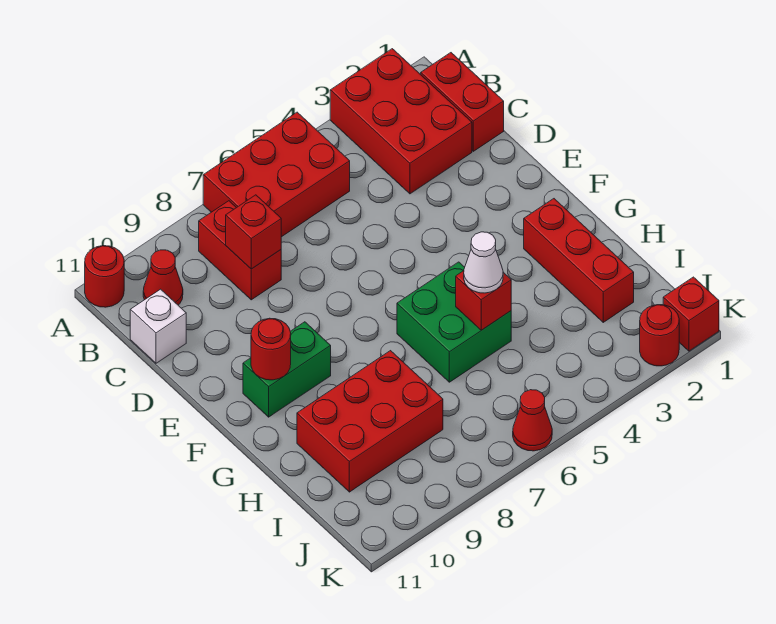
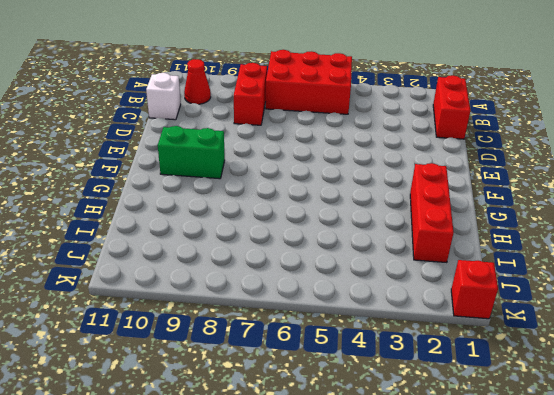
none -> red brick A2:C3 level 1
none -> red round brick A11 level 1
none -> green brick G5:H6 level 1

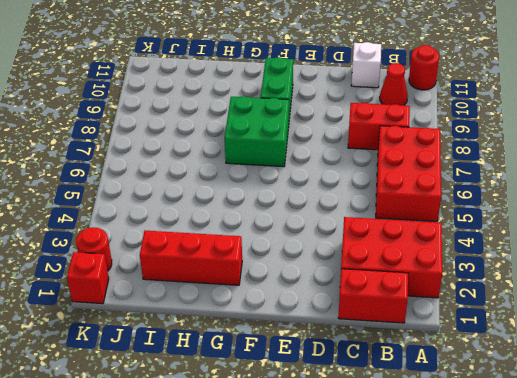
green brick F7:G8 level 1 -> green brick G5:H6 level 1
none -> red brick H8:I10 level 1
none -> red cone K6 level 1
none -> red brick C8 level 2

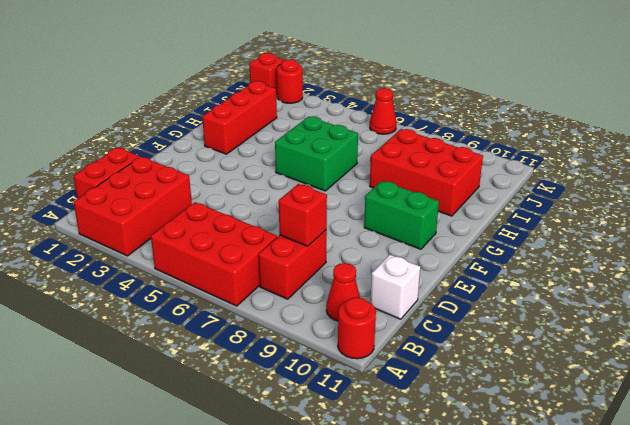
none -> red round brick F10 level 2
none -> red brick H5 level 2
none -> white cone H5 level 3

